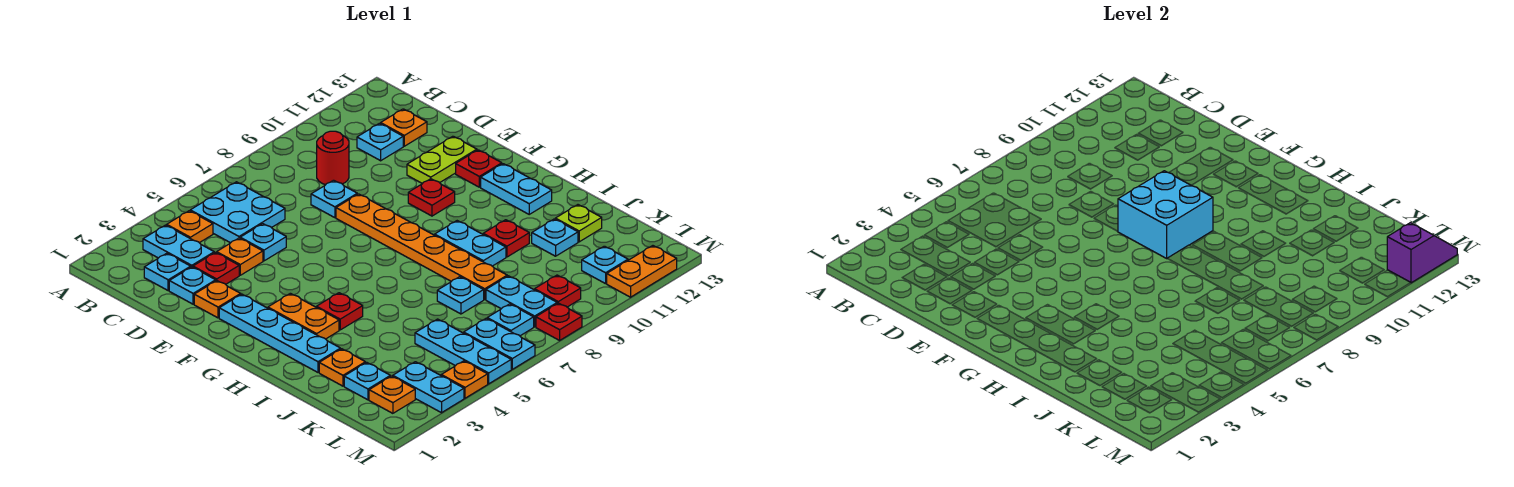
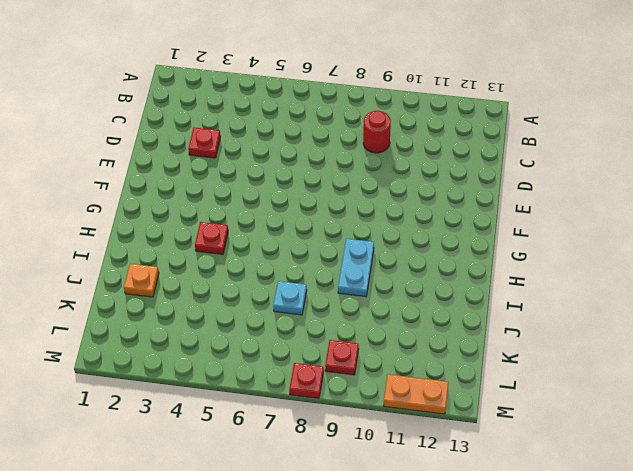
none -> cyan plate B3:C3 level 1
none -> orange plate B4 level 1
none -> cyan plate B5:C6 level 1
none -> cyan plate C2 level 1

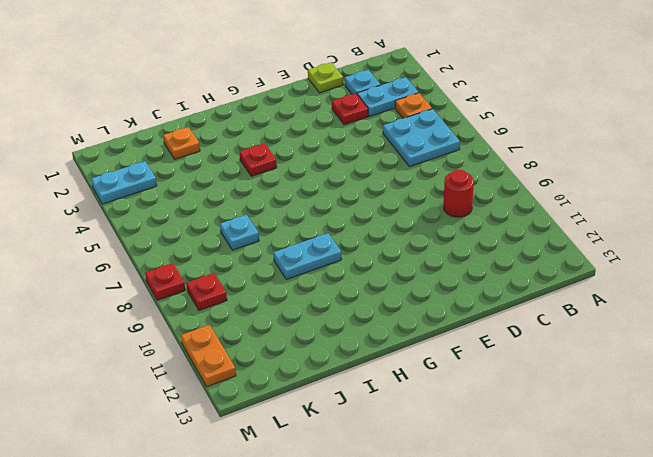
lime plate D1 level 1 -> lime plate J12 level 1
none -> cyan plate C11 level 1
none -> orange plate C12 level 1
none -> cyan plate D2 level 1
none -> orange plate D4 level 1

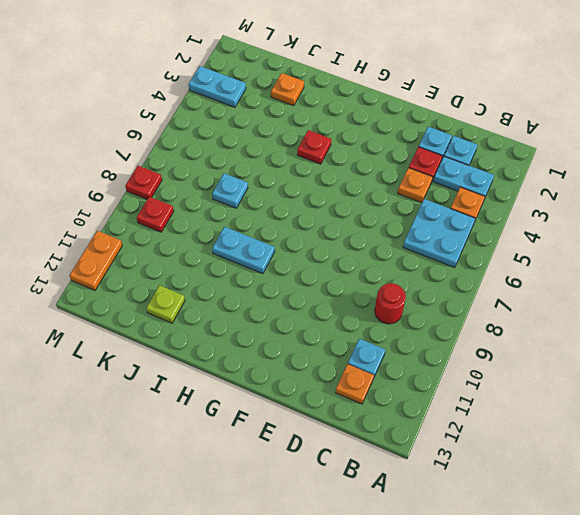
none -> cyan plate D5 level 1
none -> cyan plate D8 level 1
none -> orange plate E2 level 1
none -> orange plate E8:J8 level 1

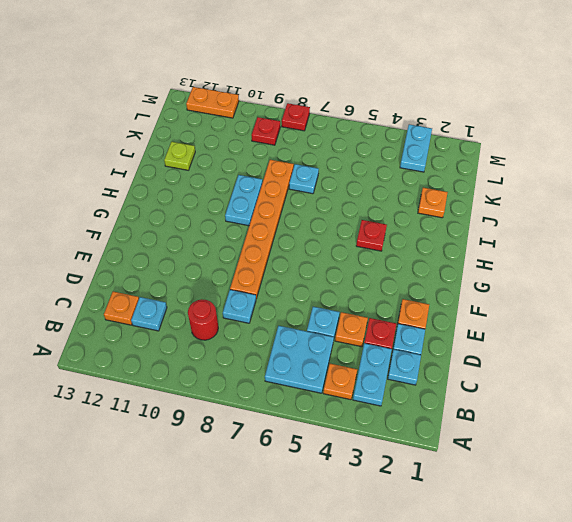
none -> lime plate E11:E12 level 1
none -> cyan plate F2:I2 level 1
none -> red plate F10 level 1
none -> red plate F12 level 1

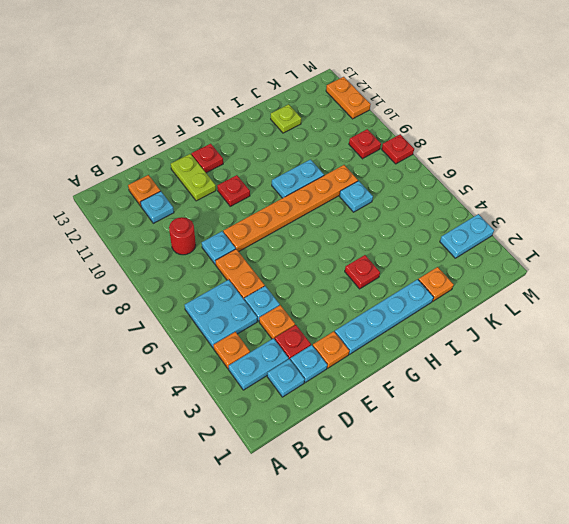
orange plate D6:D7 level 1 -> orange plate G3:H3 level 1
none -> cyan plate G12:H12 level 1
none -> red plate I10 level 1
none -> cyan plate J11 level 1
none -> cyan plate K2 level 1

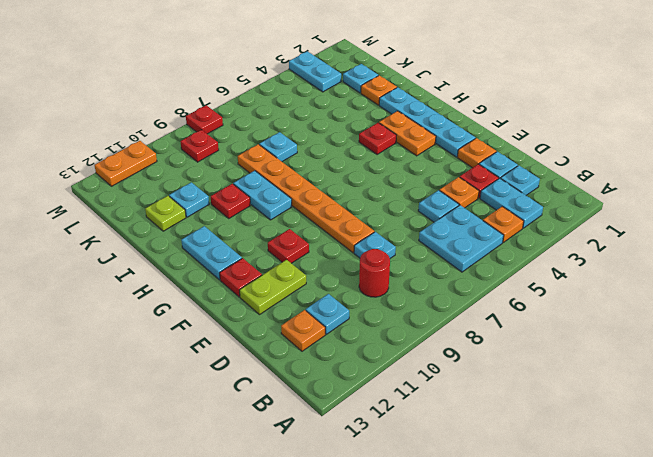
none -> cyan plate K5:M5 level 1
none -> cyan plate K8:L8 level 1
none -> orange plate L2 level 1
none -> cyan plate L6:M6 level 1

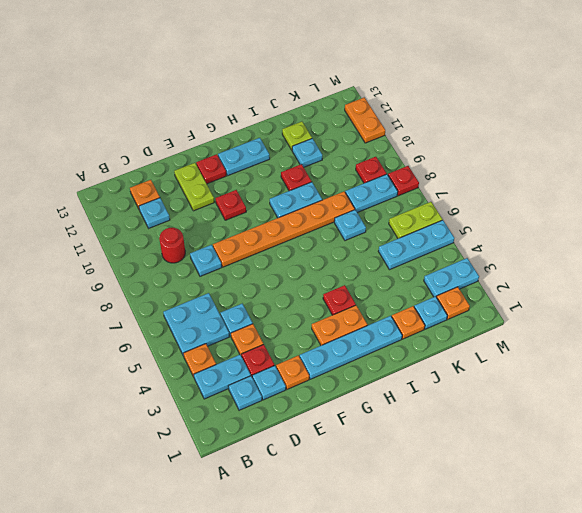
lime plate L6:M6 level 1 -> cyan plate L6:M6 level 1
none -> cyan plate L7 level 1
none -> cyan plate L11 level 1
none -> orange plate M4 level 1
none -> cyan brick F8:G9 level 2

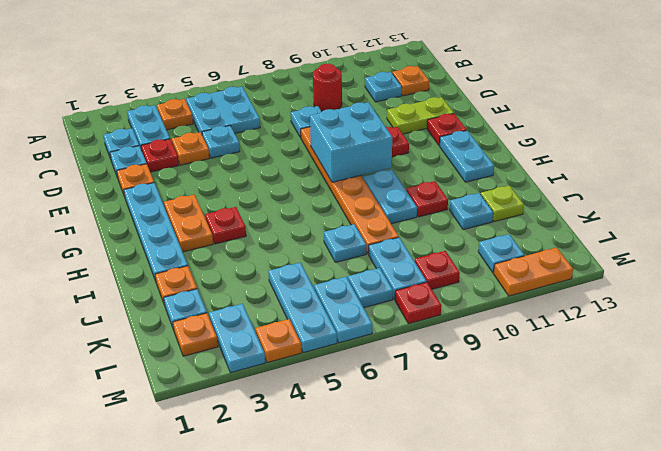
none -> purple slope M12:M13 level 2 top 12

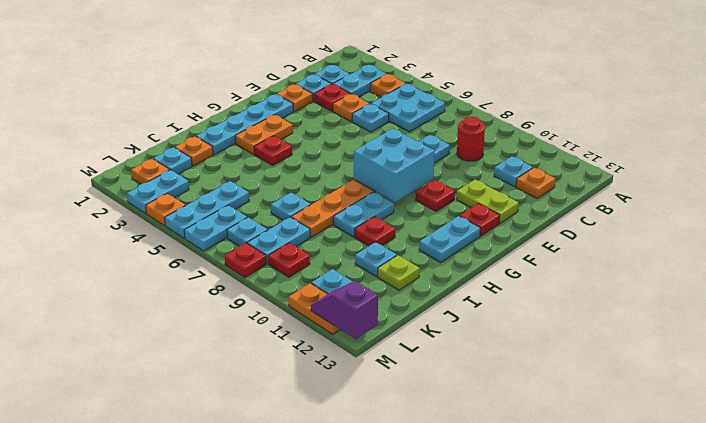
purple slope M12:M13 level 2 top 13 -> purple slope M12:M13 level 2 top 12

